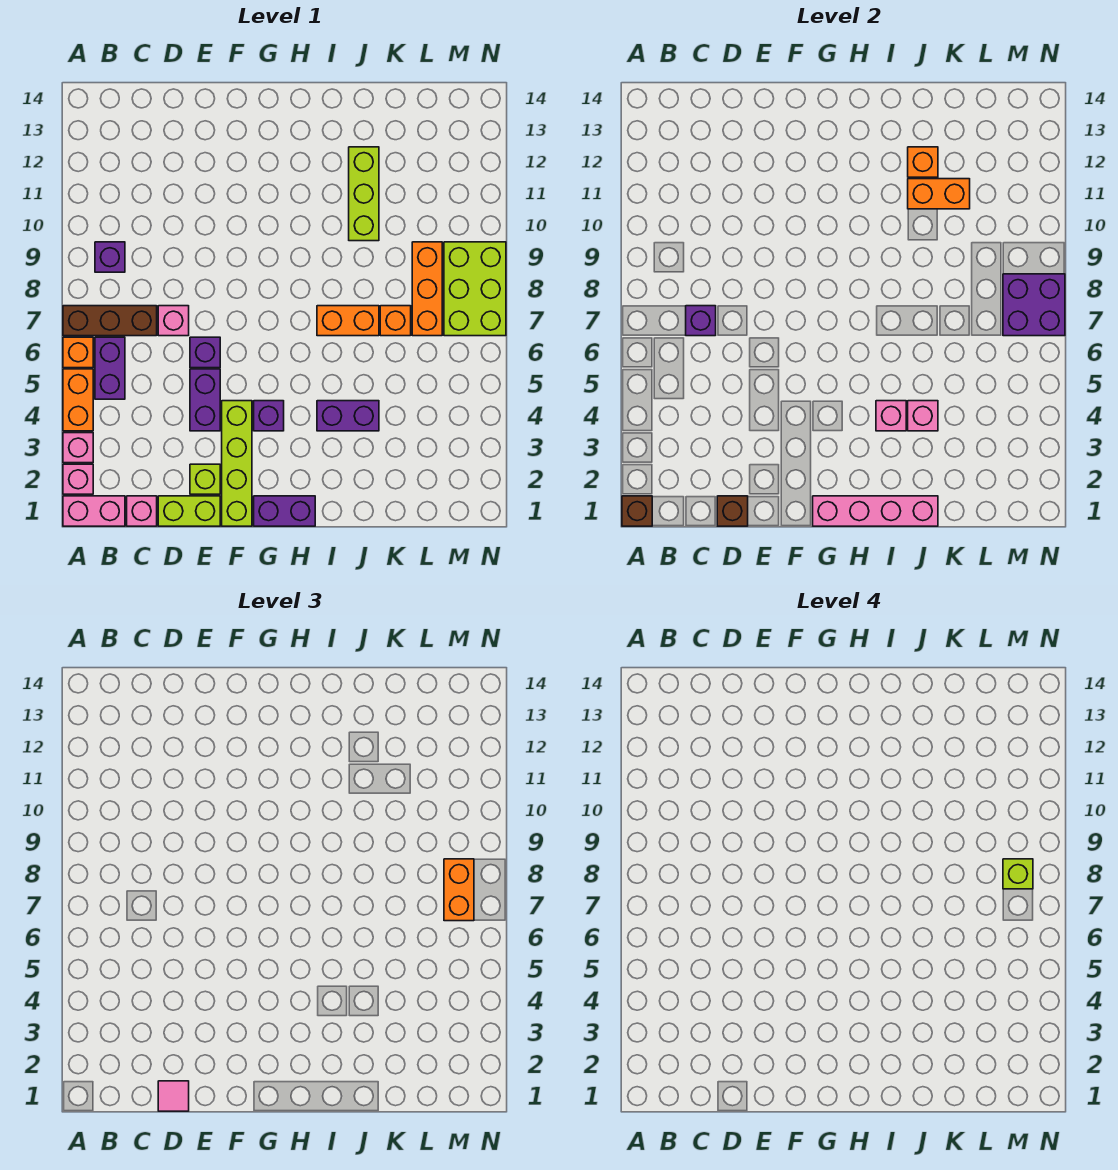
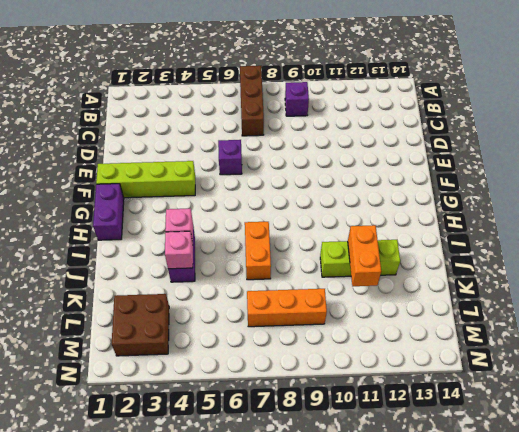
brown brick L2:M3 level 1 -> none
none -> pink brick A1:B1 level 1
none -> pink brick A2 level 1
none -> pink brick A3 level 1
none -> orange brick A4:A5 level 1

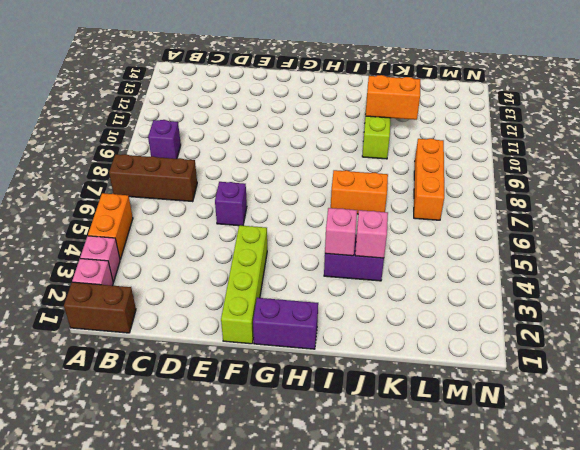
brown brick A1:B1 level 1 -> pink brick A1:B1 level 1
none -> orange brick A6 level 1
none -> purple brick B5:B6 level 1
none -> pink brick C1 level 1
none -> lime brick D1:E1 level 1

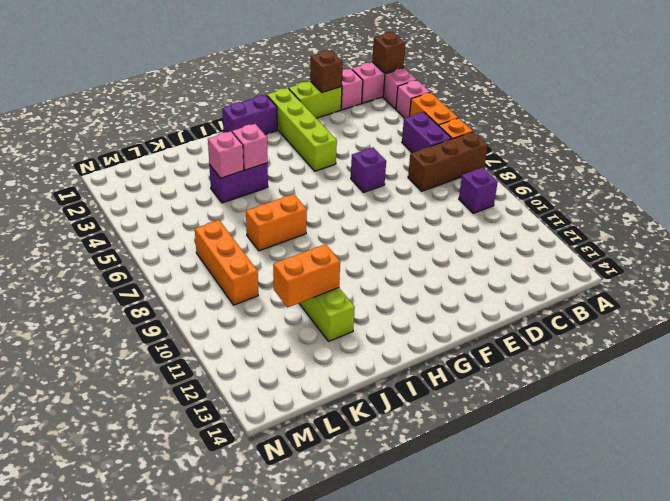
none -> pink brick D7 level 1
none -> lime brick E2 level 1
none -> purple brick E4:E5 level 1
none -> purple brick G4 level 1

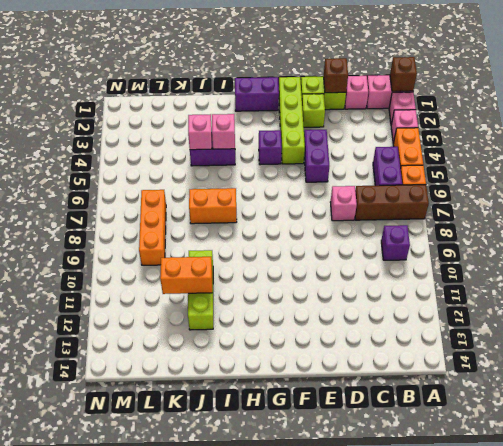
none -> purple brick E6 level 1
none -> orange brick K7 level 1
none -> lime brick M7:N9 level 1
none -> purple brick C7 level 2

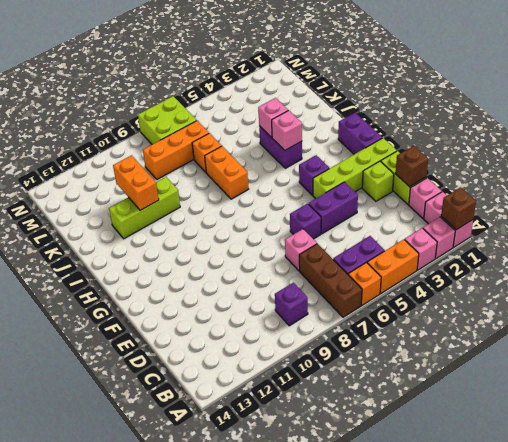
lime brick M7:N8 level 1 -> lime brick M7:N9 level 1
none -> purple brick C7 level 2
none -> pink brick G1:J1 level 2
none -> orange brick J12 level 2
none -> purple brick M7:N8 level 2

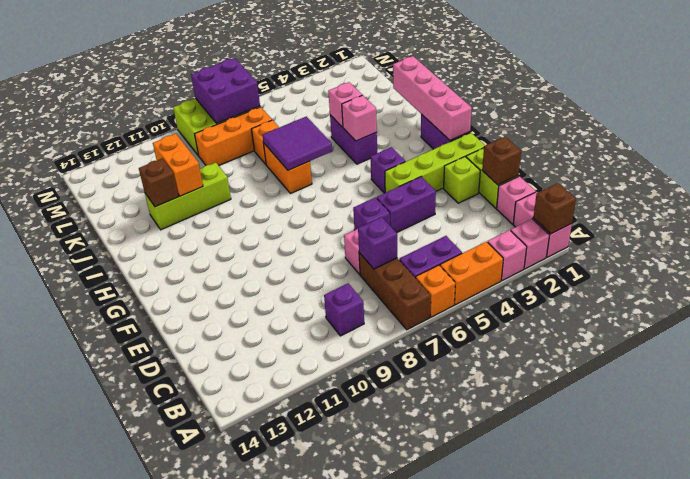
purple tile I6:J7 level 2 -> none
brown brick J12 level 2 -> orange brick J12 level 2
none -> pink tile D1 level 3
none -> orange brick M7:M8 level 3
none -> lime brick M8 level 4

